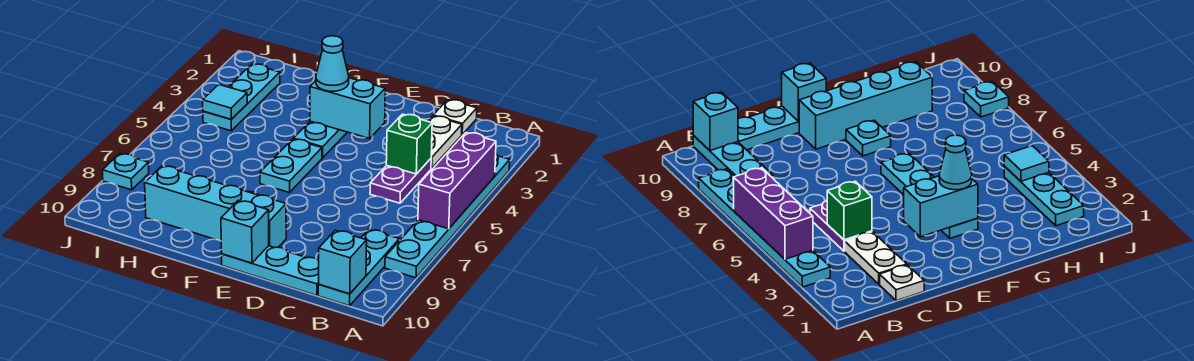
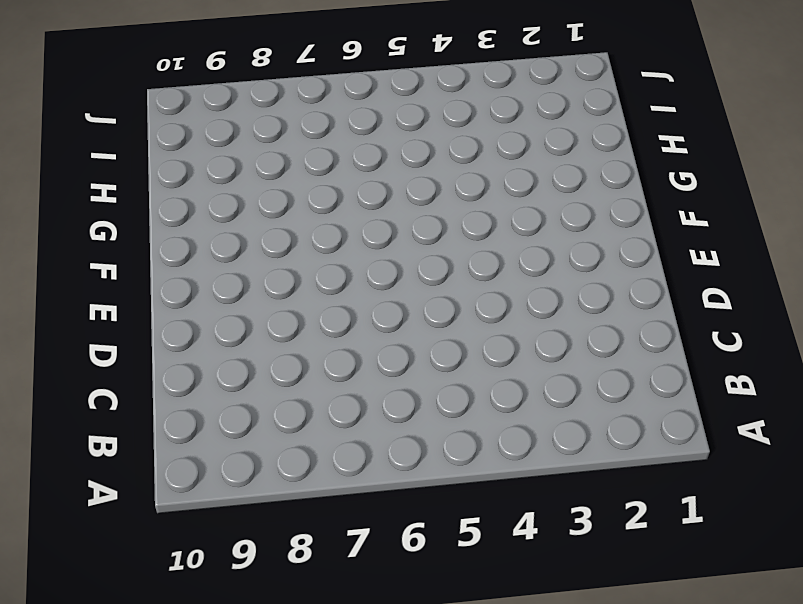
none -> cyan plate A3:A8 level 1
none -> cyan plate B8:B10 level 1
none -> white plate C1 level 1

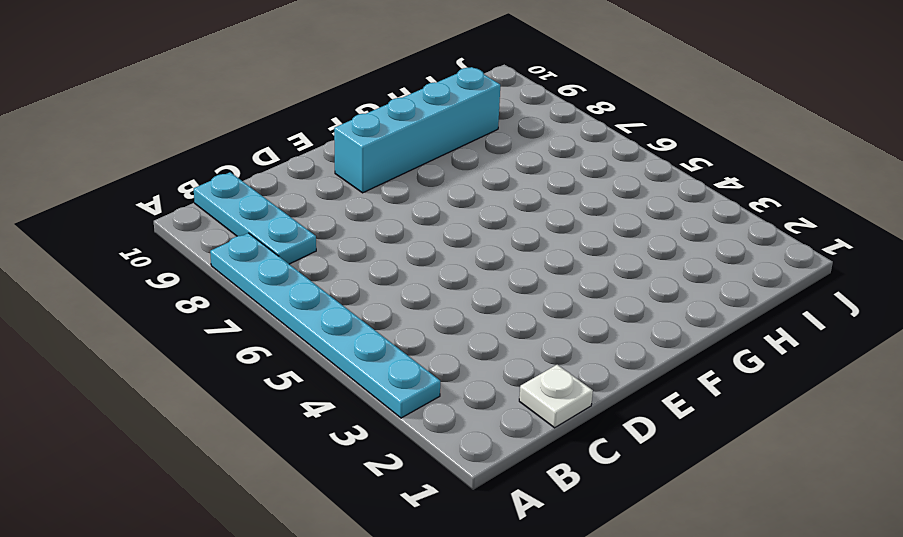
none -> white plate C2:C3 level 1
none -> purple plate C4:C5 level 1
none -> cyan plate C10:E10 level 1

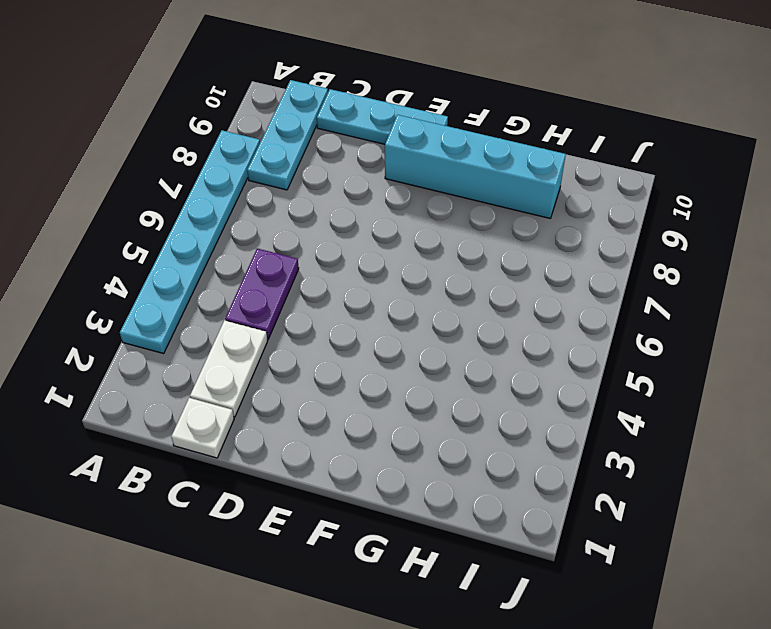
none -> cyan plate F3:F4 level 1
none -> cyan plate F5:F6 level 1
none -> cyan plate F8 level 1

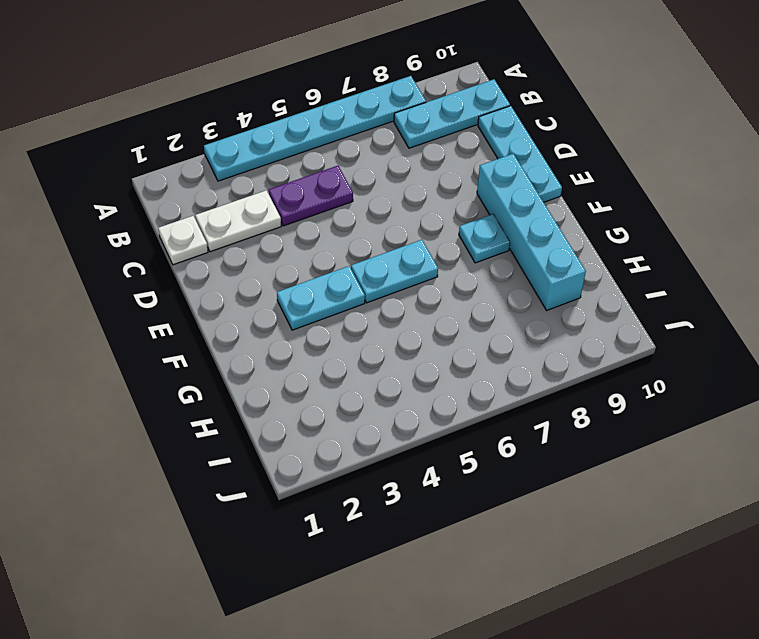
none -> cyan plate I2:I4 level 1
none -> cyan plate J8 level 1
none -> purple brick A4:A6 level 2

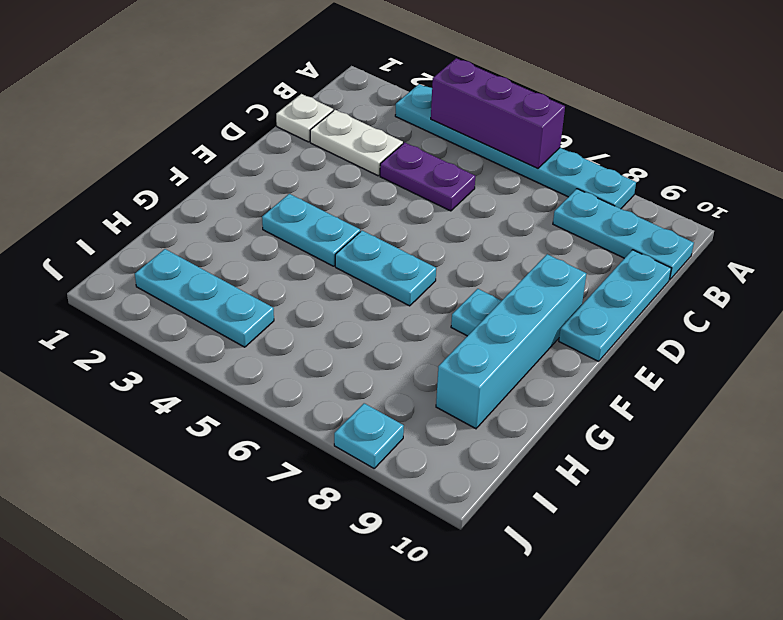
none -> cyan brick B10 level 2
none -> green brick C4 level 2
none -> cyan brick E3:F3 level 2

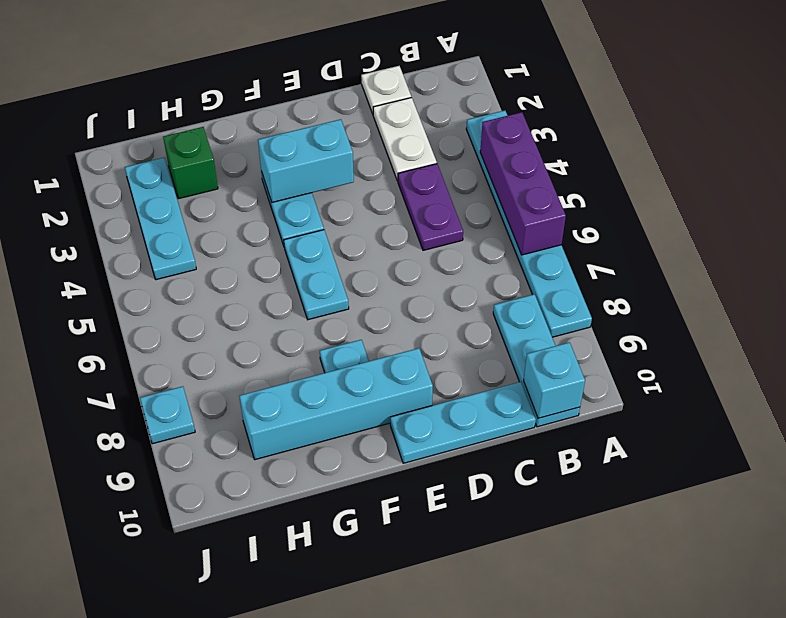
green brick H2 level 1 -> green brick C4 level 2
none -> cyan brick E10 level 2
none -> cyan tile I4 level 2
none -> cyan cone F3 level 3

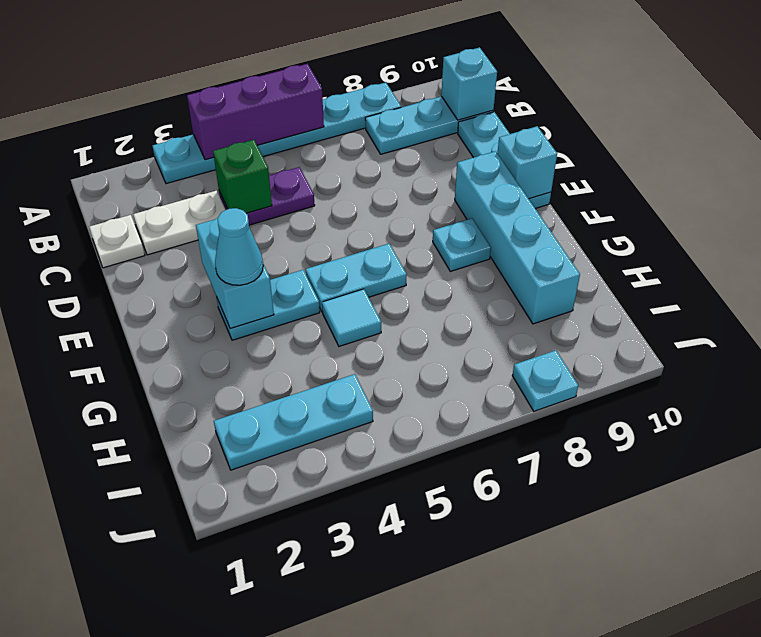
cyan tile G5 level 1 -> cyan tile I4 level 2

